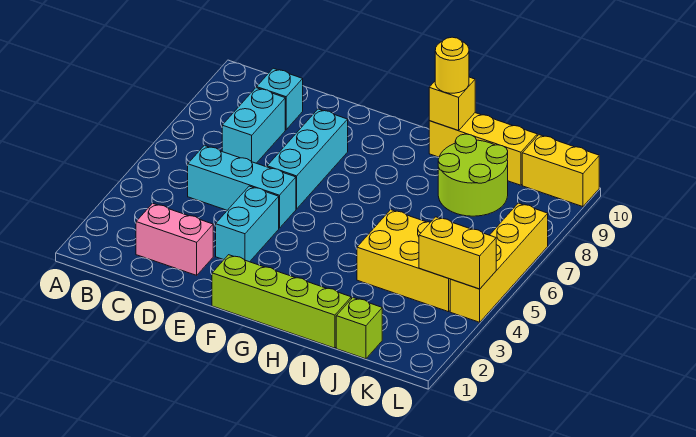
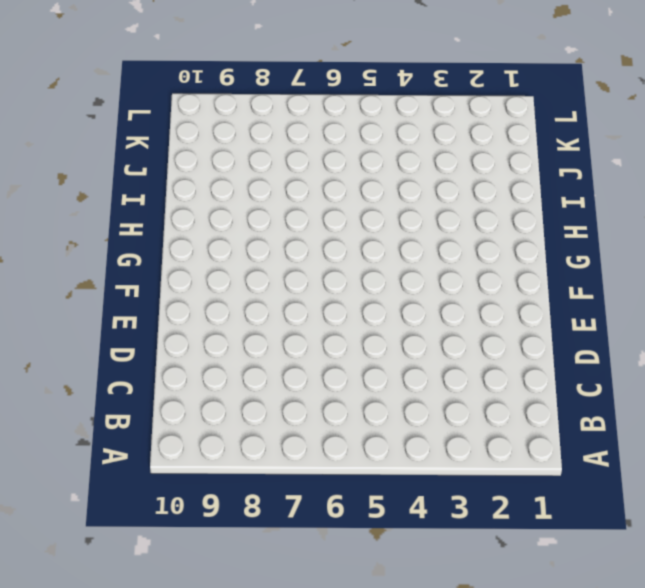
none -> pink brick C2:D2 level 1
none -> cyan brick C5:E5 level 1
none -> cyan brick C7:C8 level 1

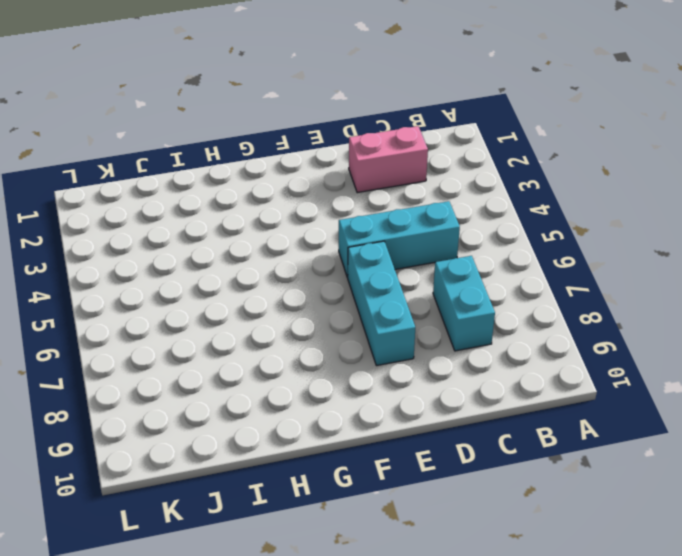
none -> cyan brick C9 level 1
none -> cyan brick E3:E4 level 1
none -> lime brick F1:I1 level 1

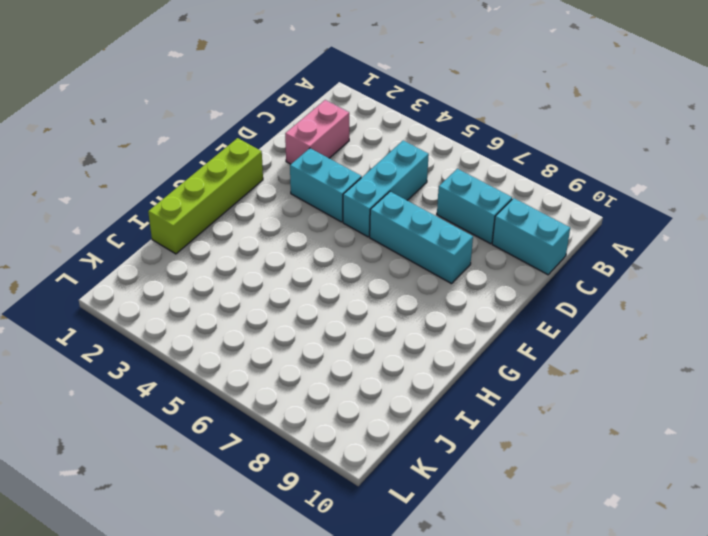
cyan brick C9:C10 level 1 -> cyan brick C9 level 1
none -> yellow brick H10:J10 level 1
none -> yellow brick I4:K5 level 1
none -> lime round brick I8:J9 level 1

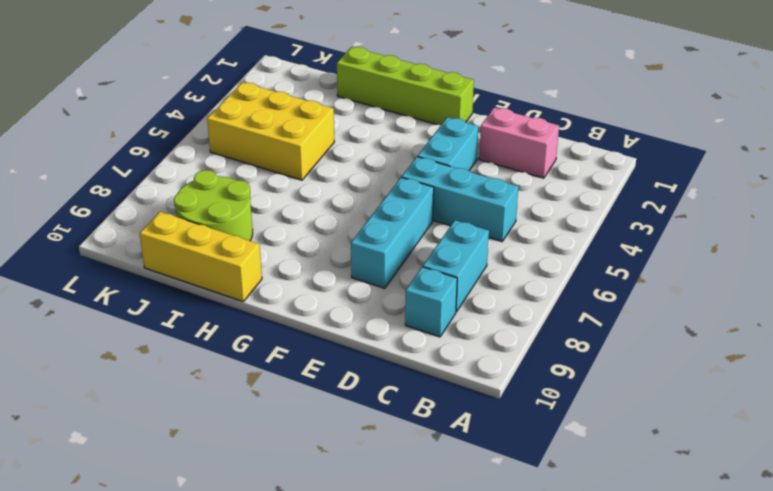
none -> lime brick J1 level 1
none -> yellow brick K10:L10 level 1
none -> yellow brick L4:L7 level 1

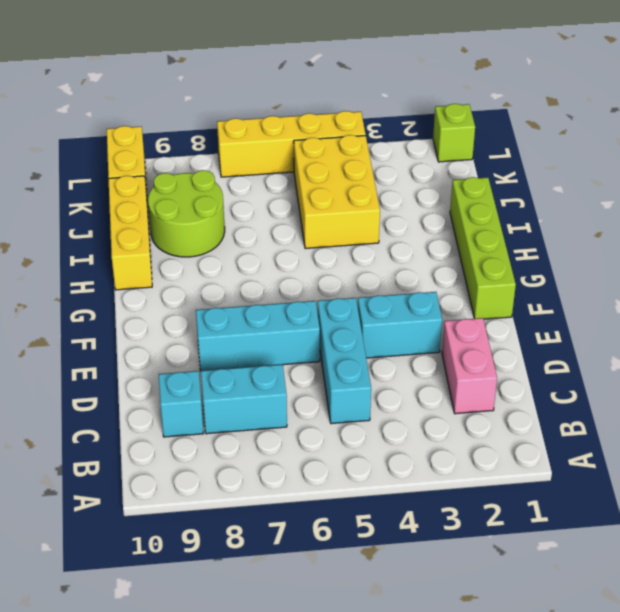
lime brick L1 level 1 -> lime brick J1 level 1
none -> yellow brick H10 level 2
none -> yellow brick K4:L4 level 2
none -> yellow round brick H10 level 3

